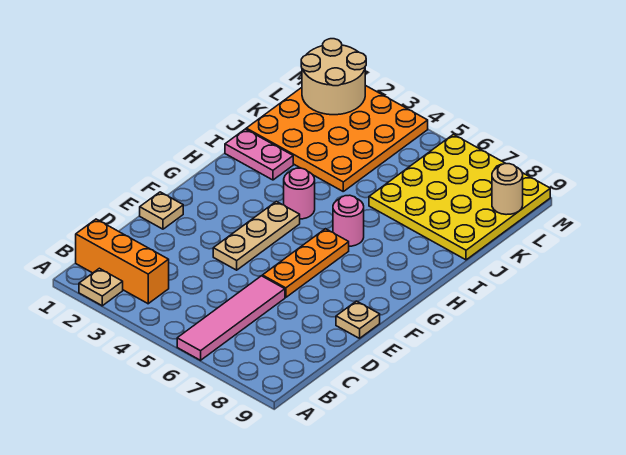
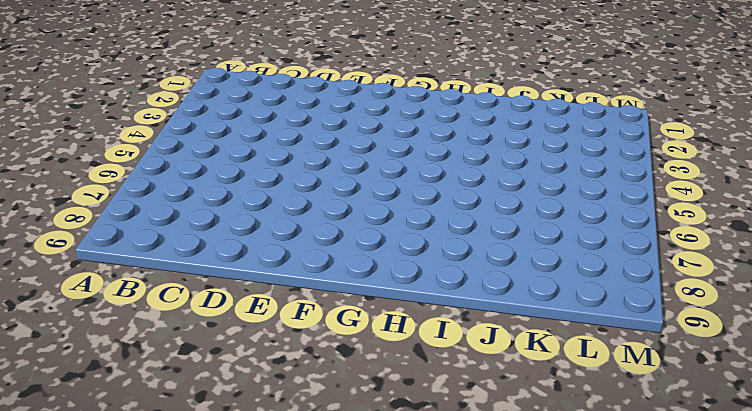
none -> tan plate A2 level 1
none -> pink tile A6:D6 level 1
none -> orange brick B1:B3 level 1

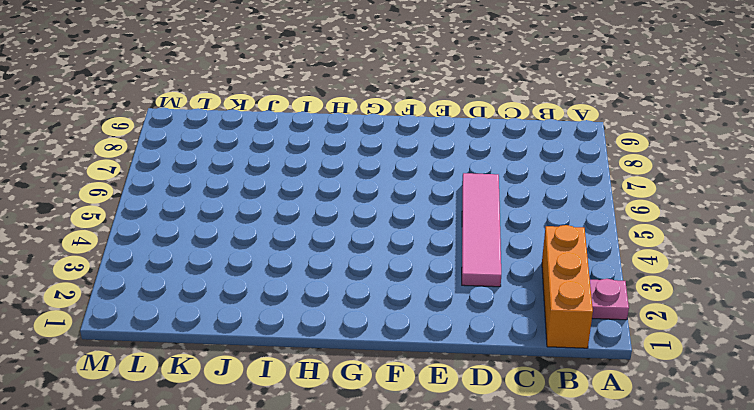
pink plate A2 level 1 -> tan plate A2 level 1
pink tile D3:D6 level 1 -> pink tile A6:D6 level 1
none -> tan plate E1 level 1
none -> tan plate E4:G4 level 1
none -> orange plate E6:G6 level 1

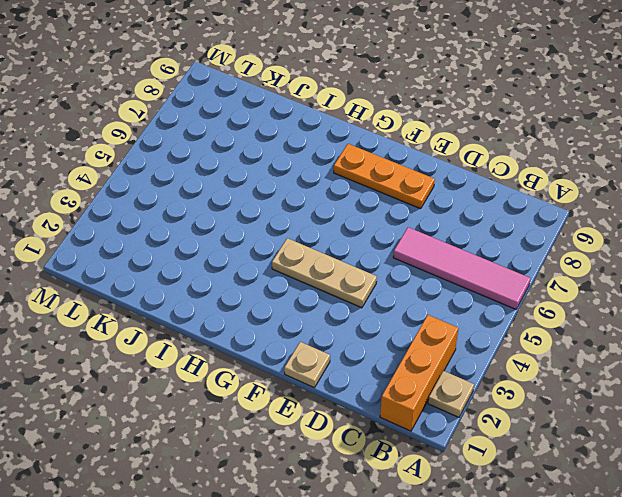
orange plate E8:G8 level 1 -> orange plate E6:G6 level 1
none -> tan plate E9 level 1
none -> pink round brick H4 level 1
none -> pink round brick H6 level 1

